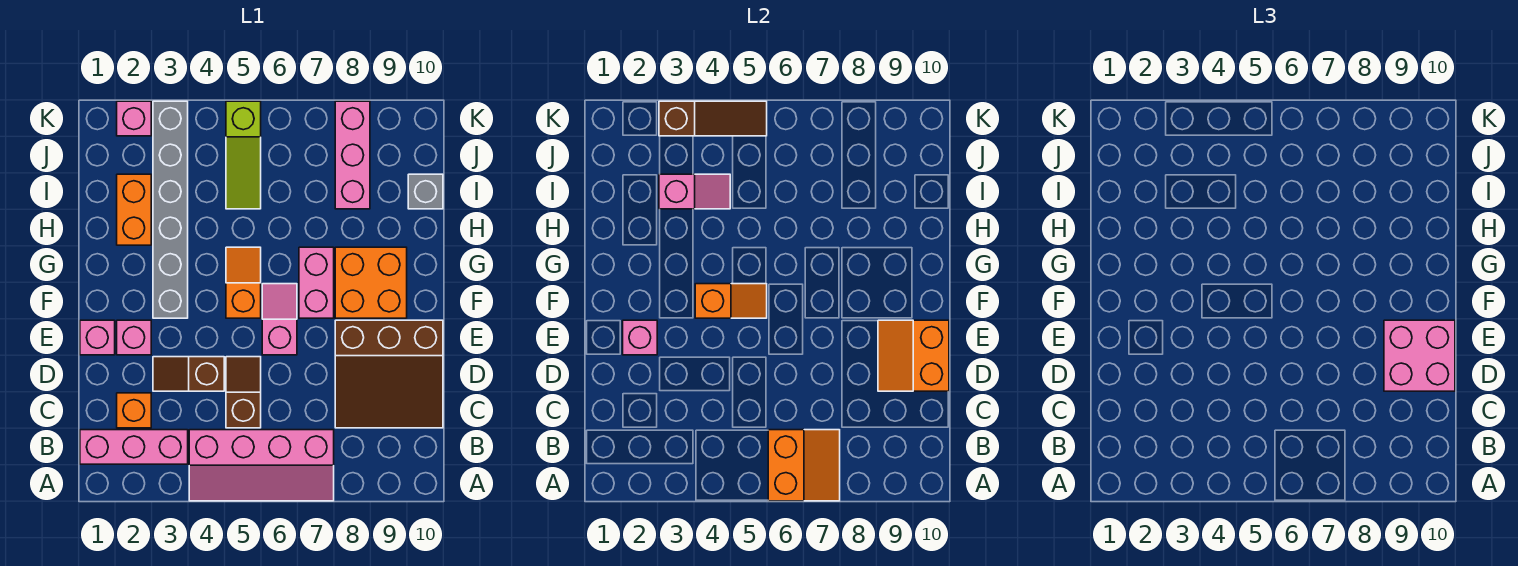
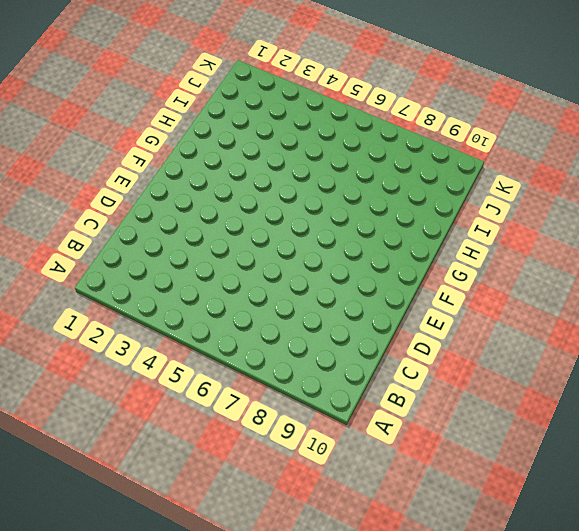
none -> pink slope A4:B7 level 1 top B
none -> pink brick B1:B3 level 1
none -> orange brick C2 level 1

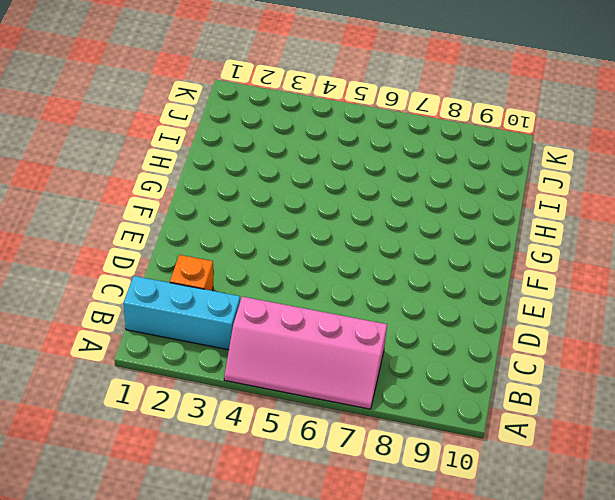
cyan brick B1:B3 level 1 -> pink brick B1:B3 level 1
none -> brown slope C5:D5 level 1 top C
none -> brown slope C8:E10 level 1 top E
none -> brown slope D3:D4 level 1 top 4

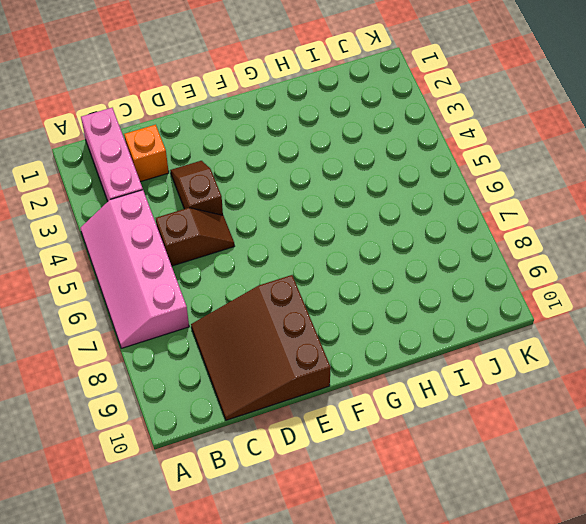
none -> pink brick E1 level 1
none -> pink brick E2 level 1
none -> pink slope E6:F6 level 1 top E

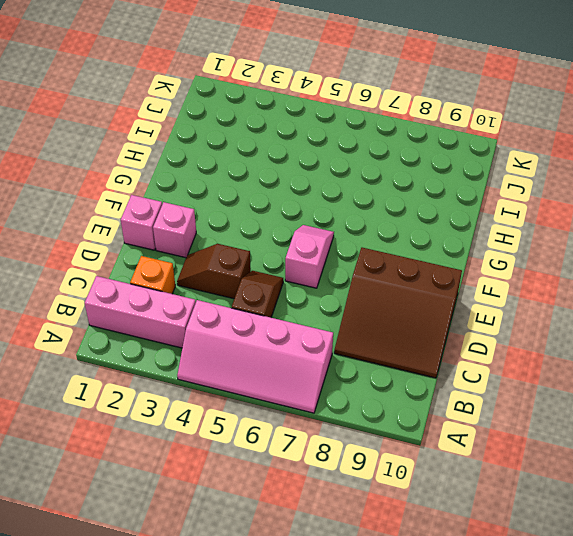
none -> grey brick F3:K3 level 1
none -> orange slope F5:G5 level 1 top F
none -> pink brick F7:G7 level 1

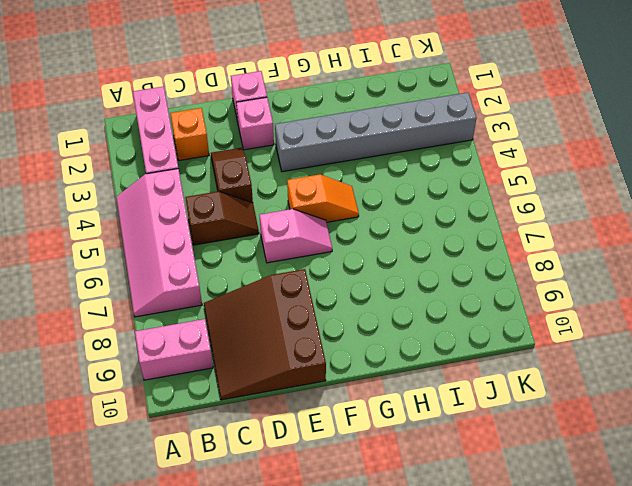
pink brick A9:B9 level 1 -> pink brick F7:G7 level 1
none -> orange brick F8:G9 level 1
none -> orange brick H2:I2 level 1
none -> lime slope I5:K5 level 1 top K

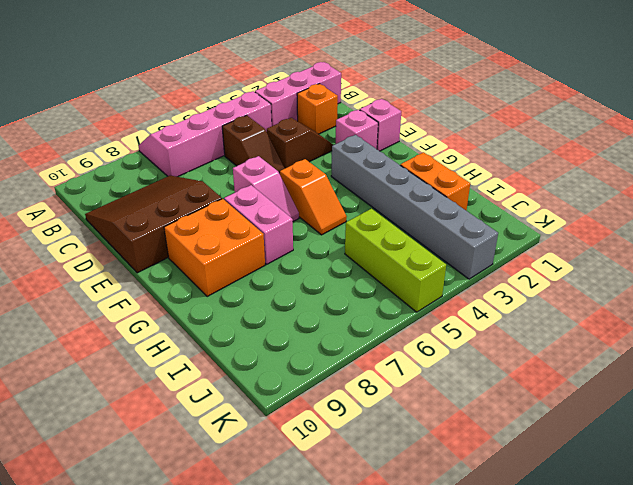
lime brick I5:K5 level 1 -> lime slope I5:K5 level 1 top K
none -> pink brick I8:K8 level 1
none -> grey brick I10 level 1
none -> pink brick K2 level 1

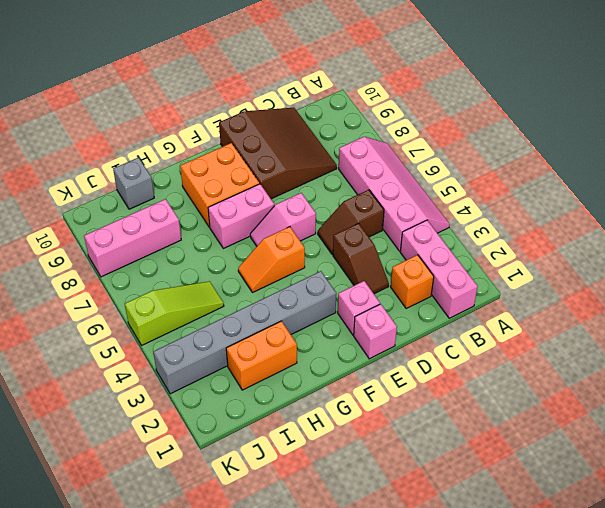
none -> pink brick K2 level 1
none -> orange slope A6:B7 level 2 top 6
none -> orange slope D9:E10 level 2 top 10

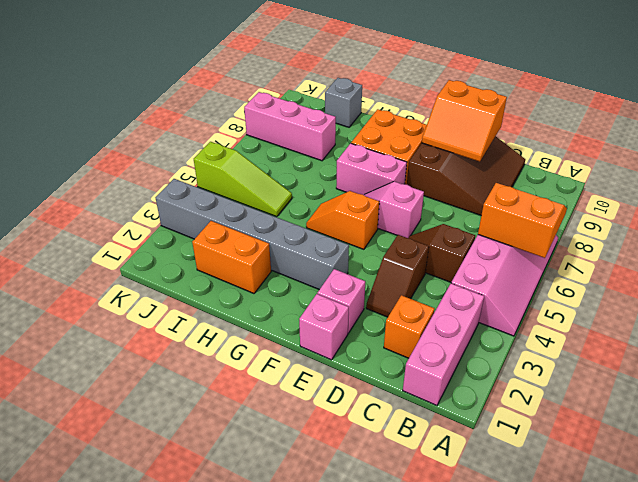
none -> pink brick K2 level 1
none -> pink brick E2 level 2
none -> orange slope F4:F5 level 2 top 4

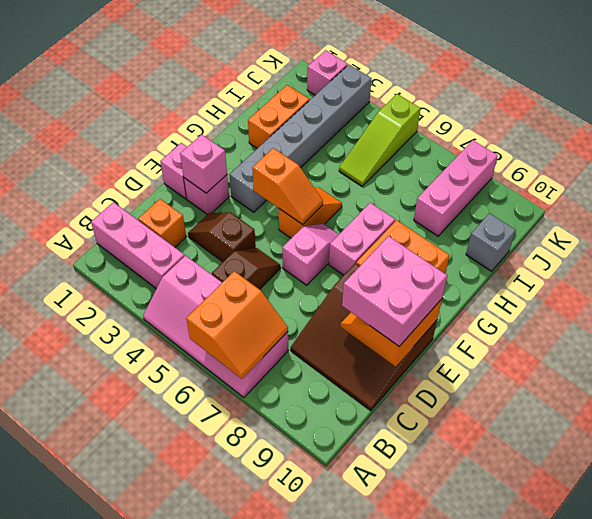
none -> pink slope I3:I4 level 2 top 3
none -> brown slope K3:K5 level 2 top 3

